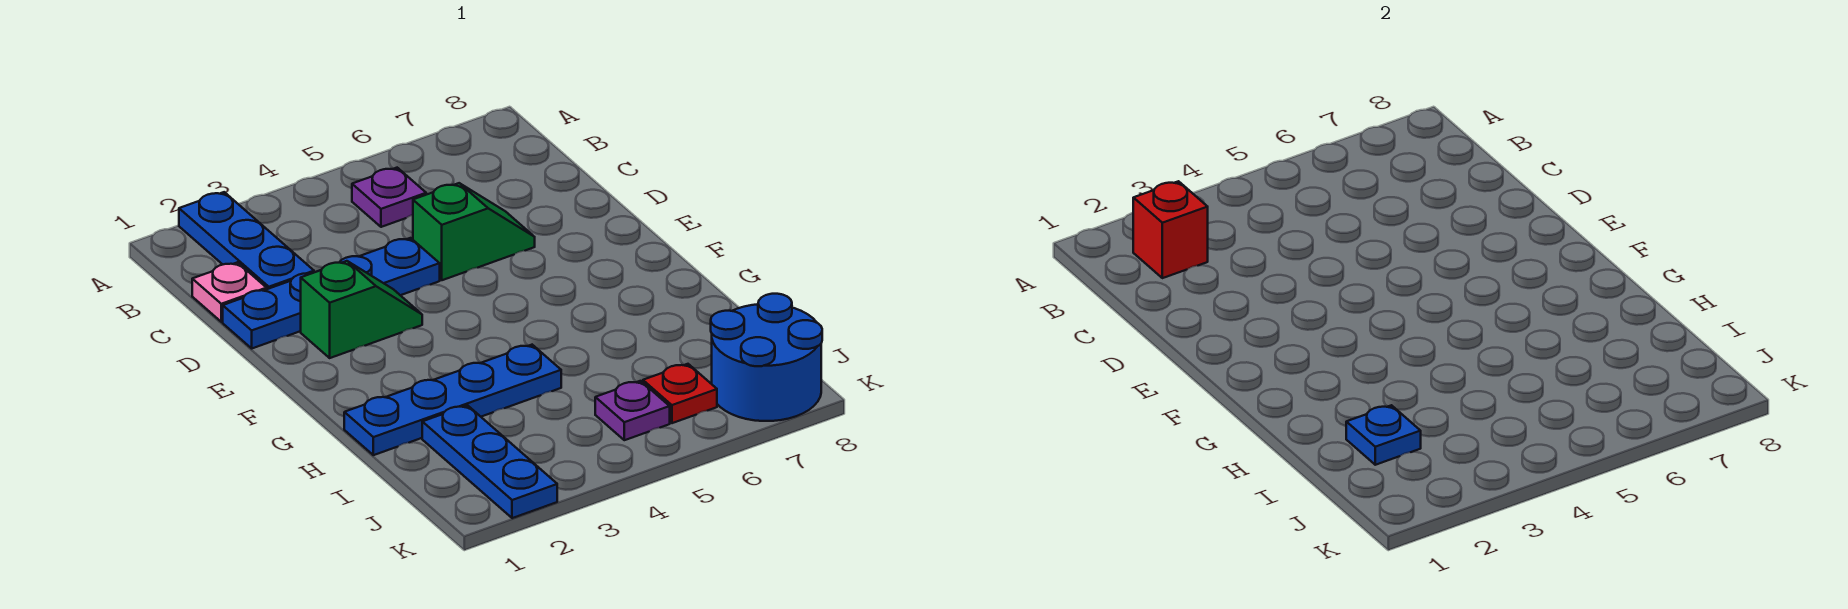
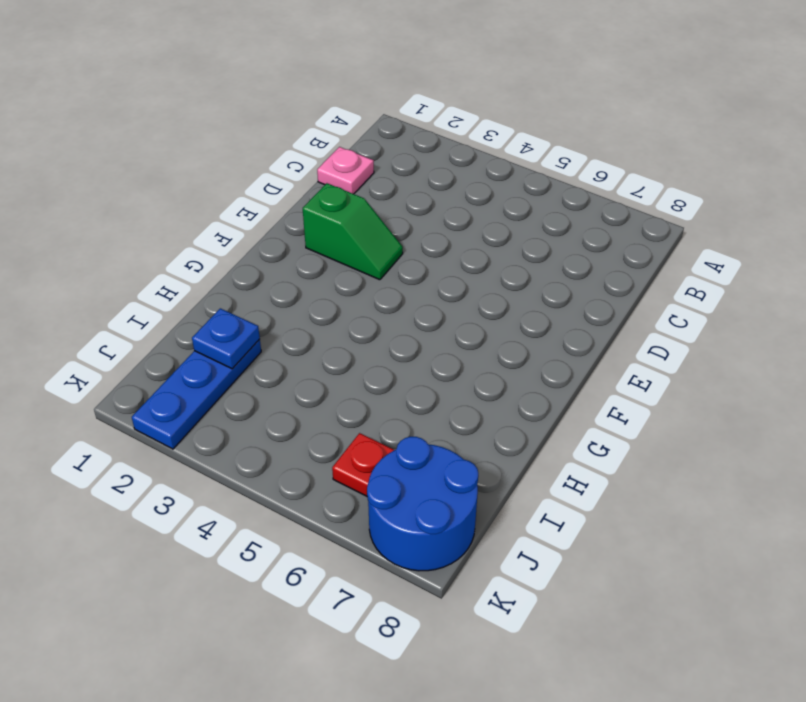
none -> blue plate A2:C2 level 1
none -> purple plate B5 level 1
none -> blue plate D1:D4 level 1

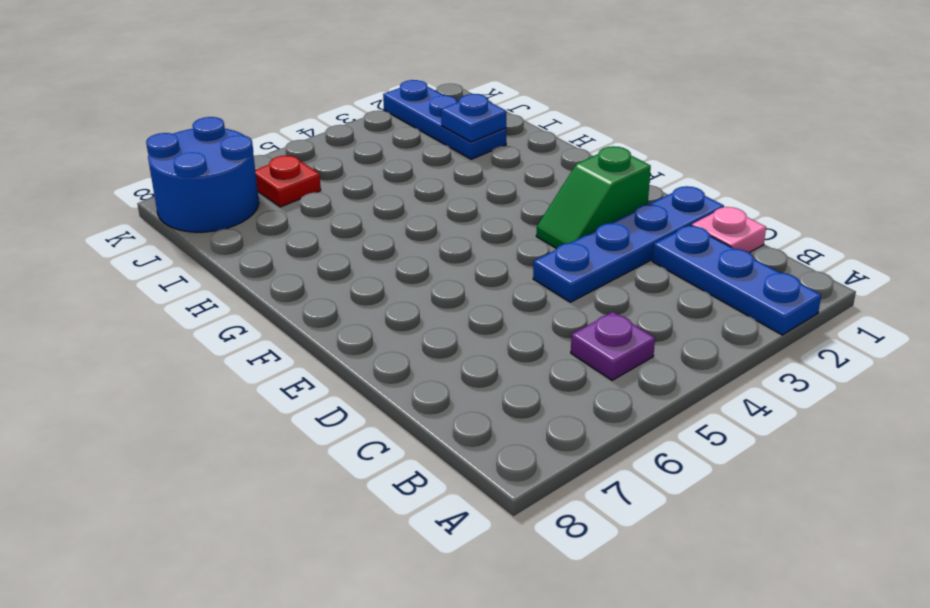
none -> green slope D5:D6 level 1 top 5
none -> blue plate H1:H4 level 1
none -> purple plate J5 level 1

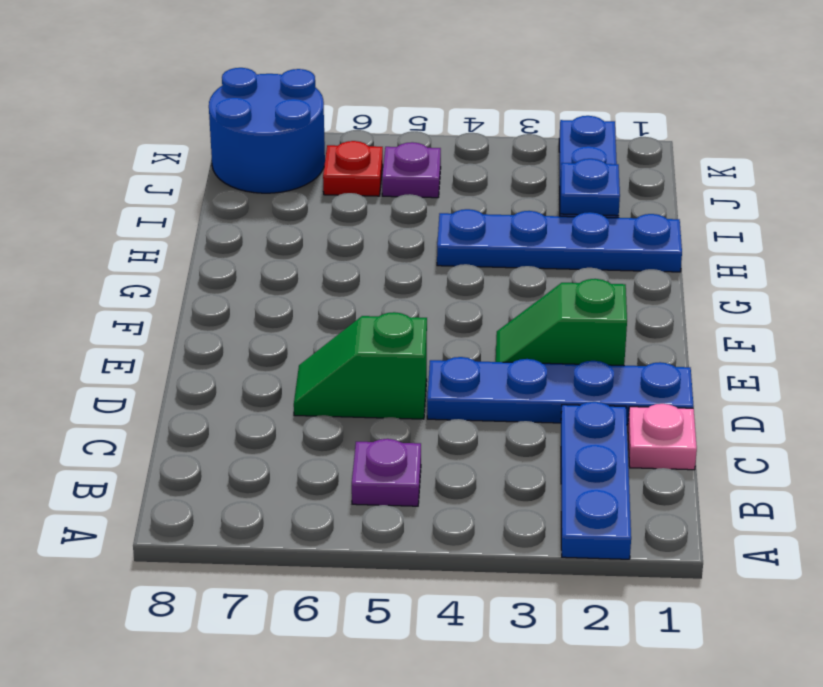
none -> red brick B2 level 2

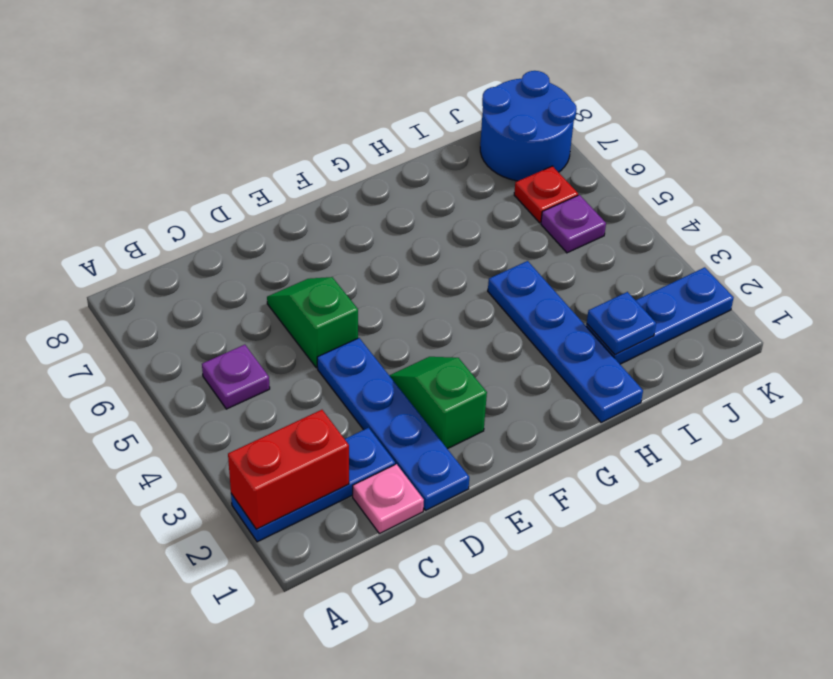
red brick A2:B2 level 2 -> red brick B2 level 2

